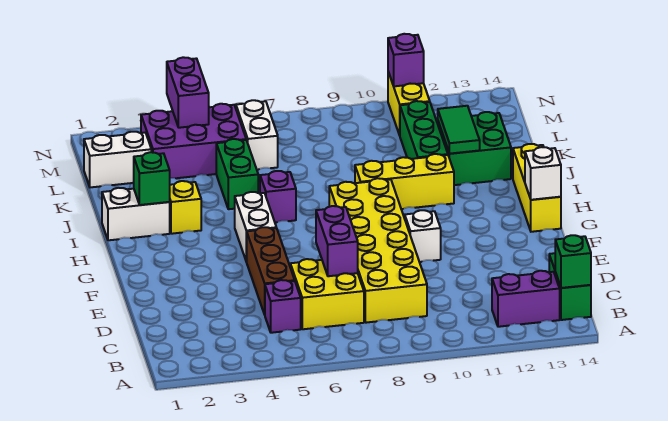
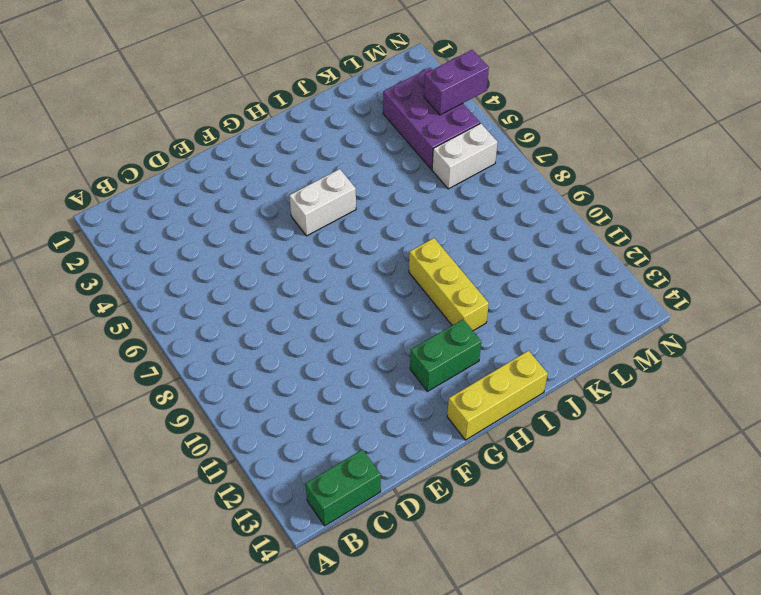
green brick G12:H12 level 1 -> green brick J5:K5 level 1
none -> purple brick B12:B13 level 1
none -> purple brick C5 level 1
none -> yellow brick C6:D7 level 1

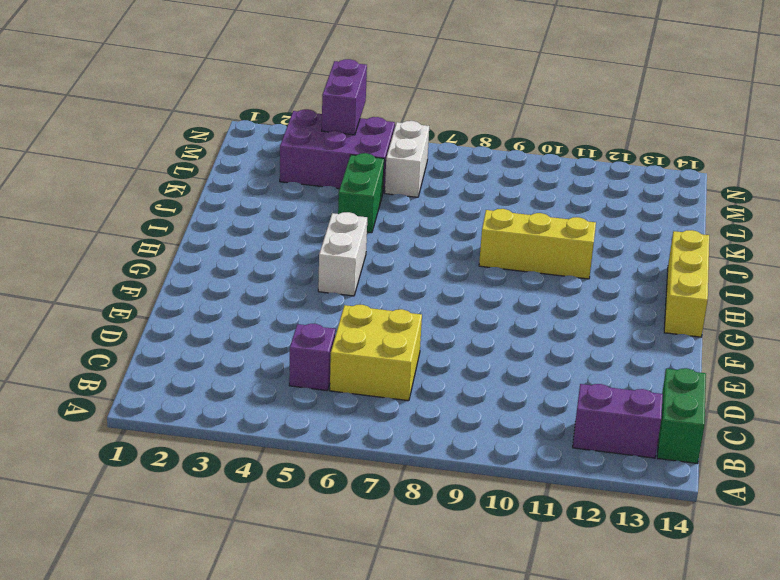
none -> yellow brick C8:H9 level 1
none -> brown brick D5:F5 level 1
none -> white brick F10 level 1

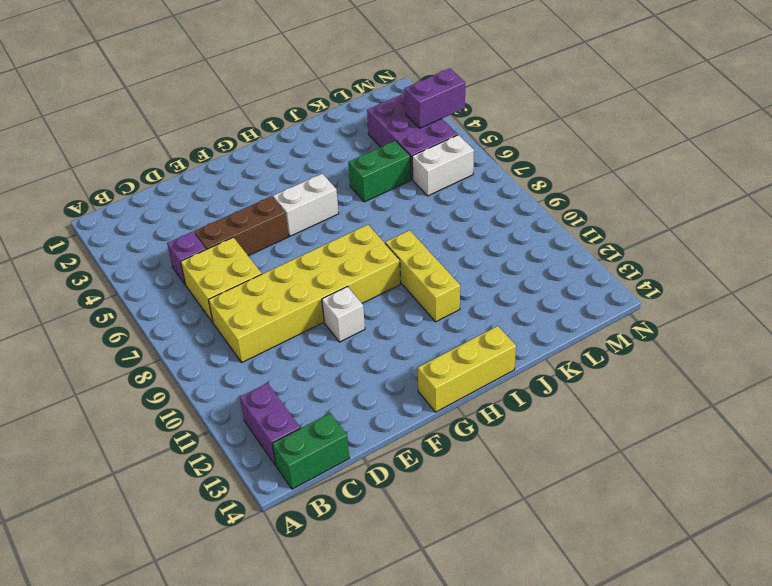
none -> white brick I1:I2 level 1
none -> yellow brick I3 level 1
none -> purple brick I6 level 1

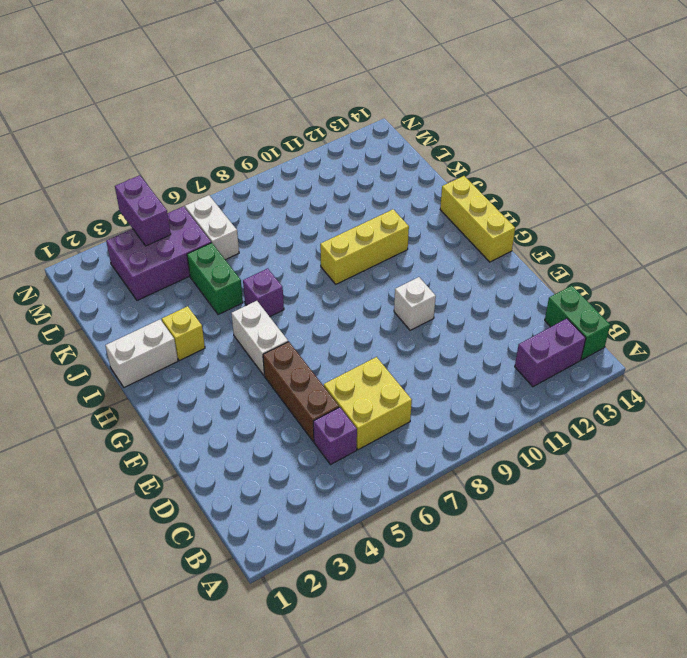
none -> yellow brick C8:H9 level 1
none -> green brick J11:L11 level 1
none -> green brick J12:K13 level 1

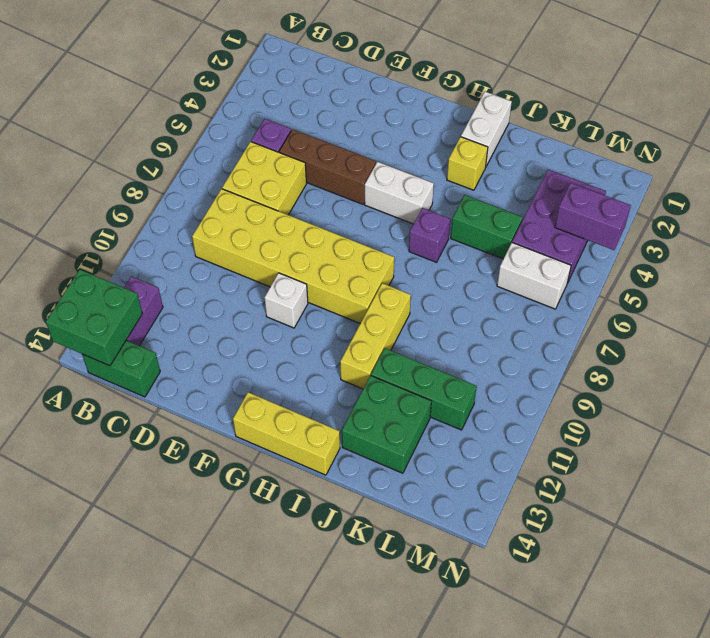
green brick A13:B14 level 2 -> green brick B14 level 2
none -> white brick L1:L2 level 1
none -> yellow brick M11:N11 level 1
none -> purple brick D7:E7 level 2

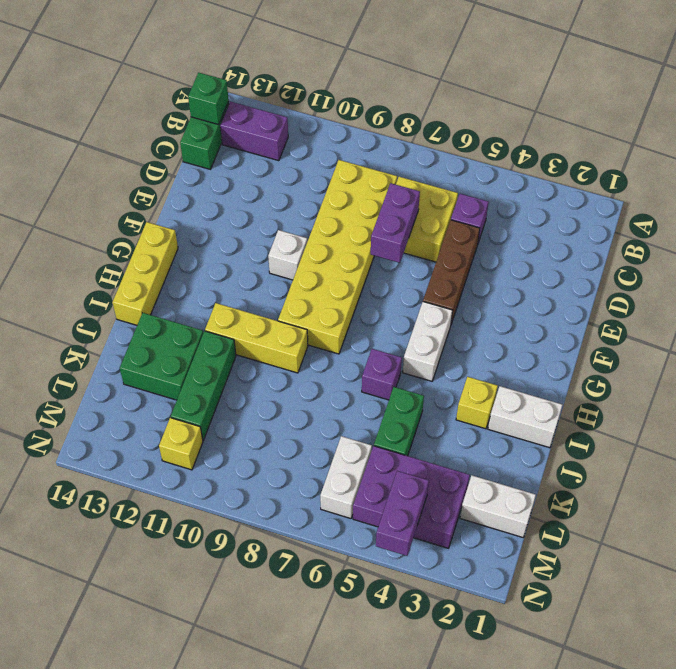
yellow brick M11 level 1 -> yellow brick M11:N11 level 1
none -> white brick G14 level 2
none -> green brick I2 level 2
none -> green tile J12:K12 level 2

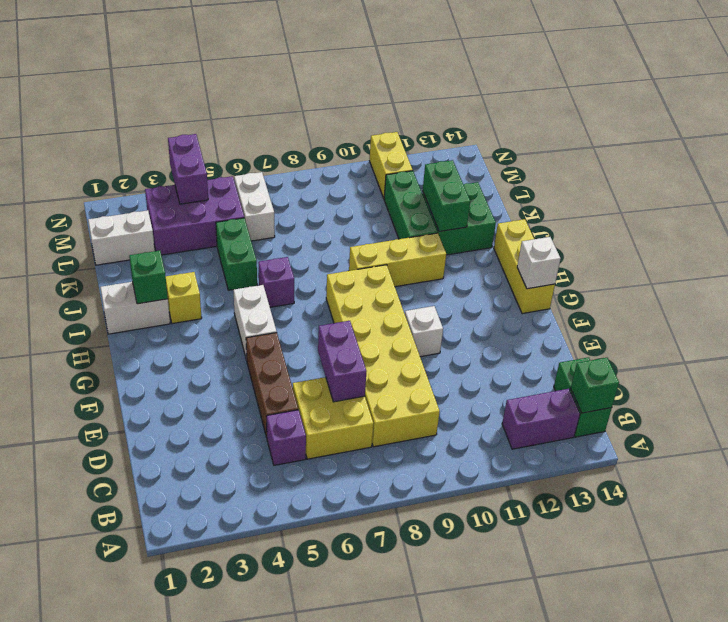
green brick J12:K12 level 2 -> green tile J12:K12 level 2
none -> purple brick N11 level 2

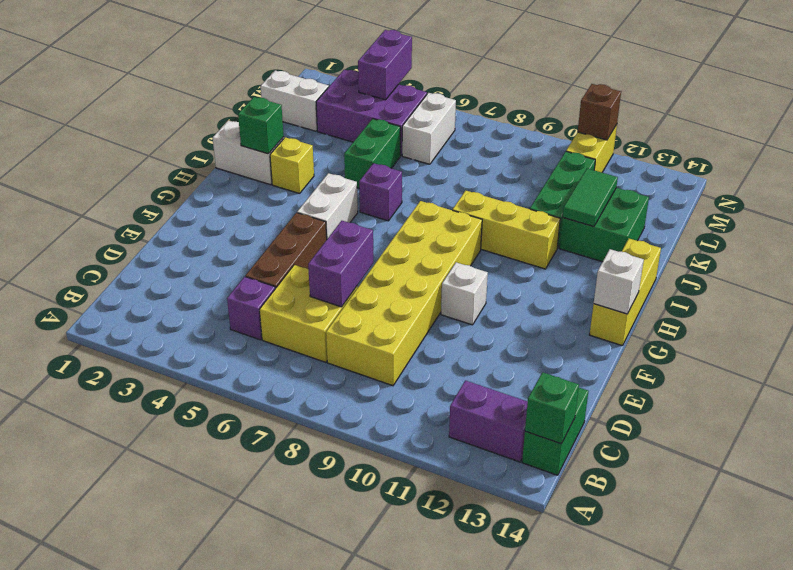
brown brick N11 level 2 -> purple brick N11 level 2

